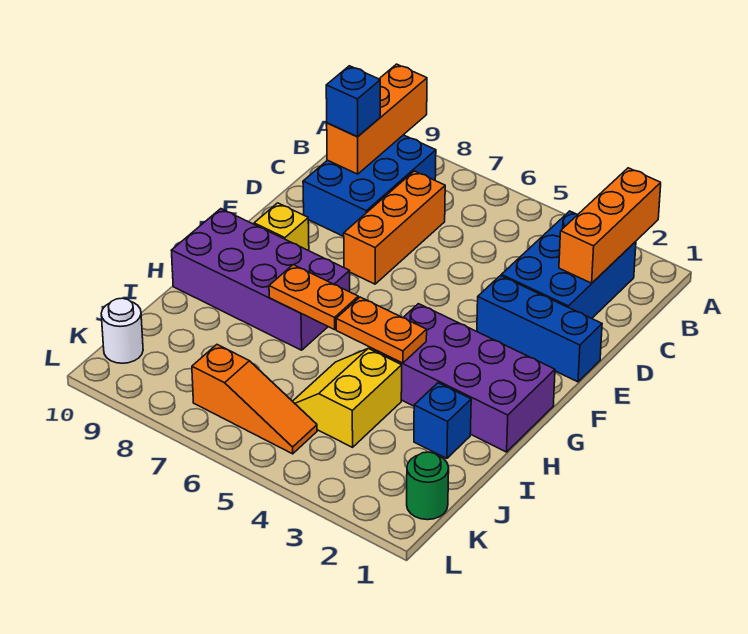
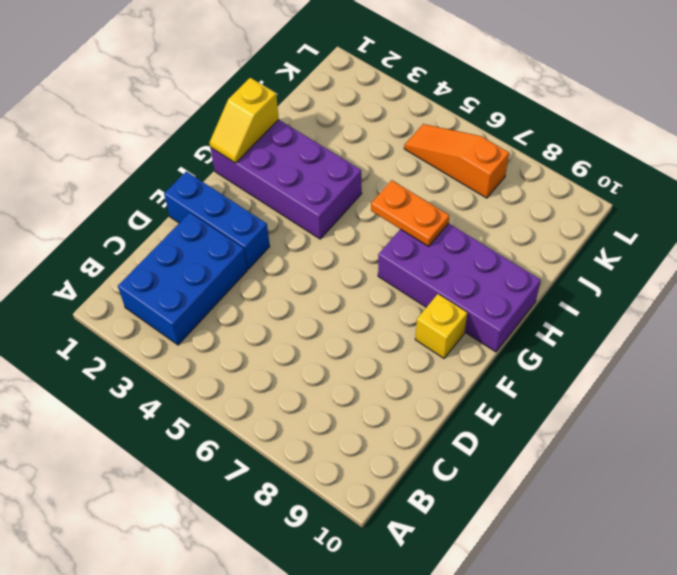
yellow slope G1:H1 level 2 top H -> none
none -> blue brick B8:D9 level 1
none -> orange brick C7:E7 level 1
none -> blue brick I2 level 1

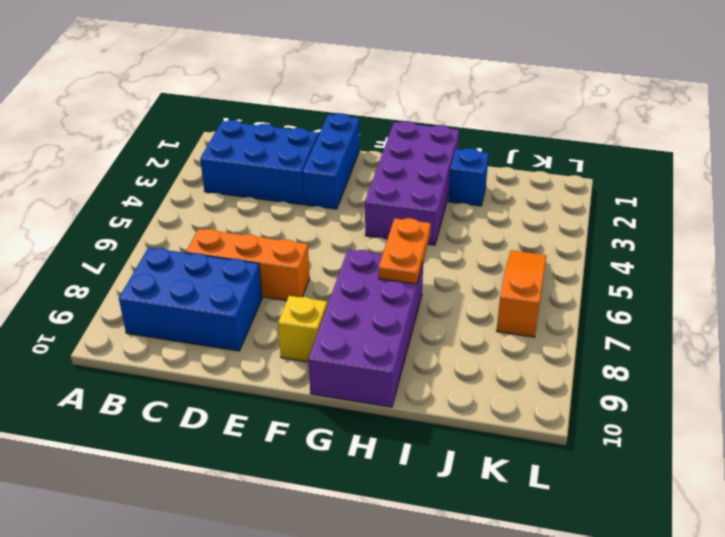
none -> yellow slope I4:J5 level 1 top 4
none -> green round brick K1 level 1
none -> white round brick K10 level 1

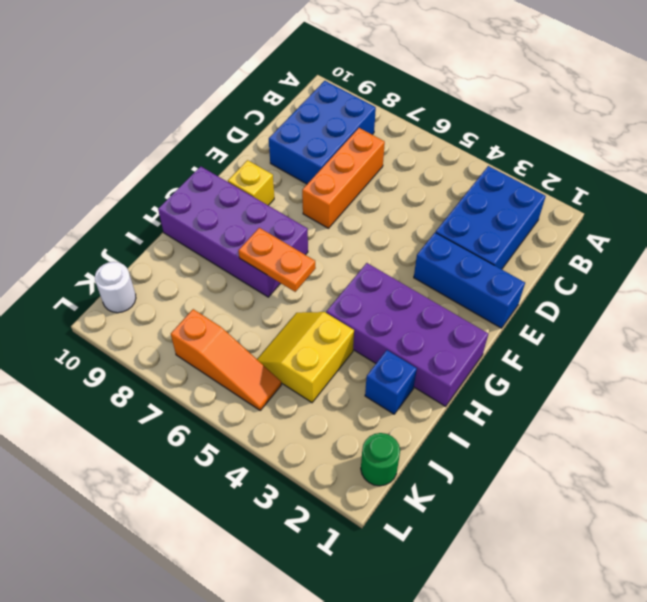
none -> orange brick A2:C2 level 2
none -> orange brick A9:C9 level 2
none -> orange plate H4:H5 level 2

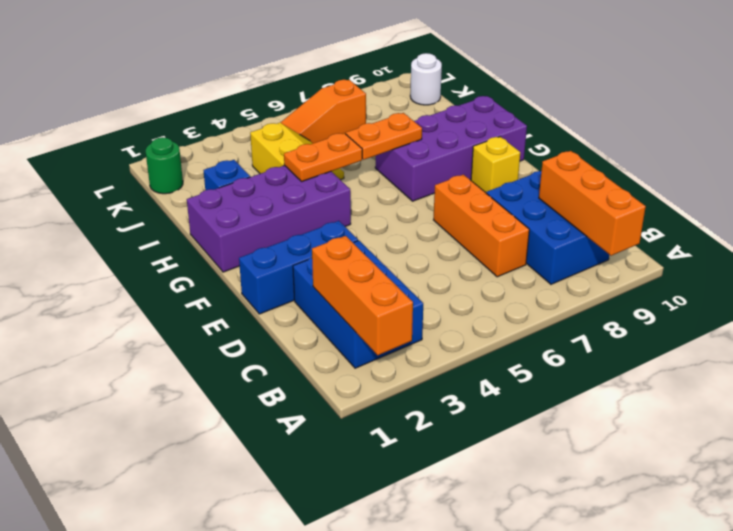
none -> blue brick C9 level 3

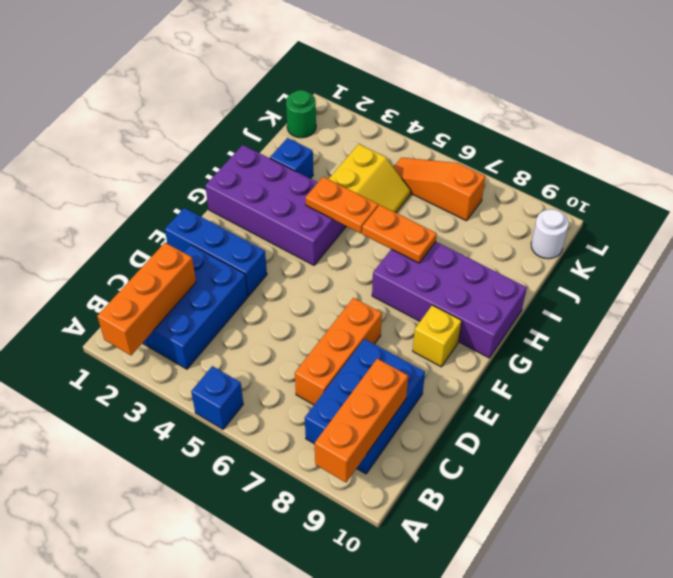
blue brick A5 level 1 -> blue brick C9 level 3

